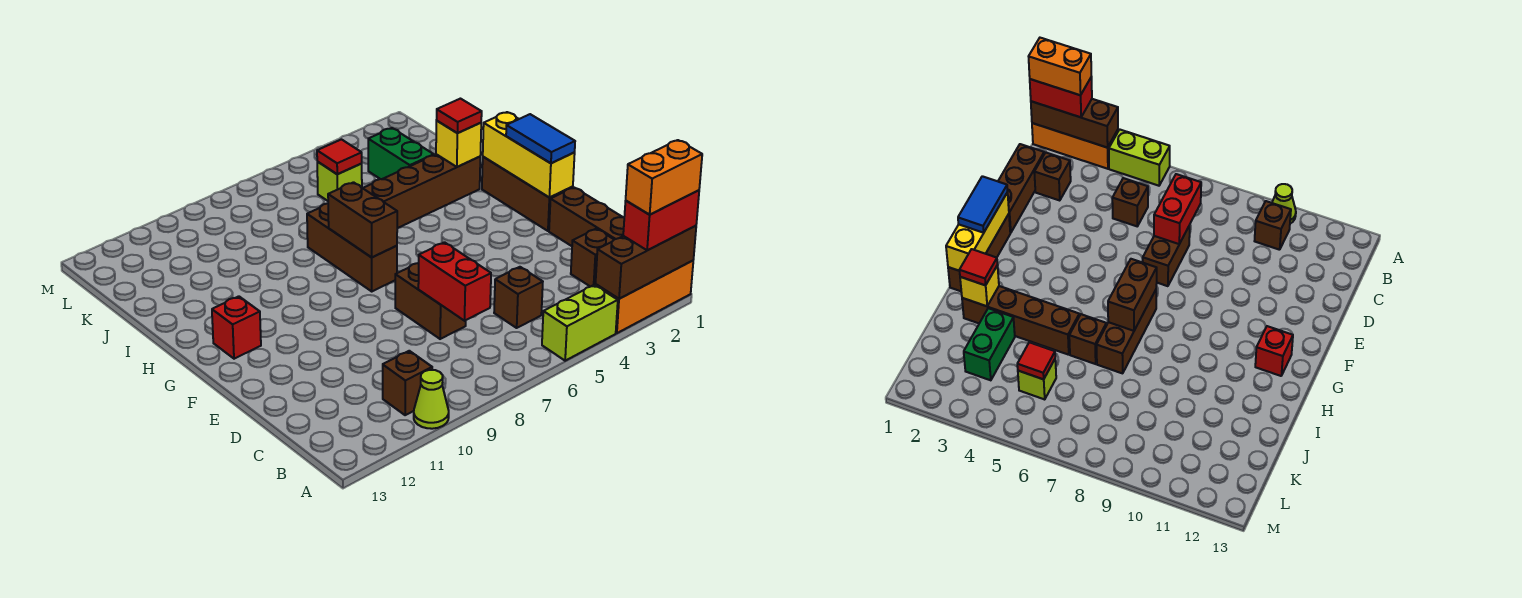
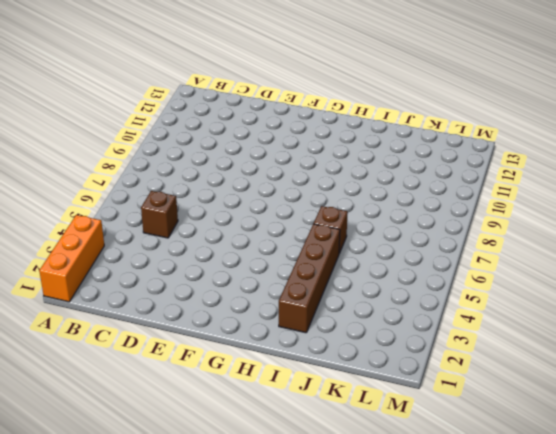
none -> lime brick A4:A5 level 1
none -> lime cone A10 level 1
none -> brown brick B10 level 1

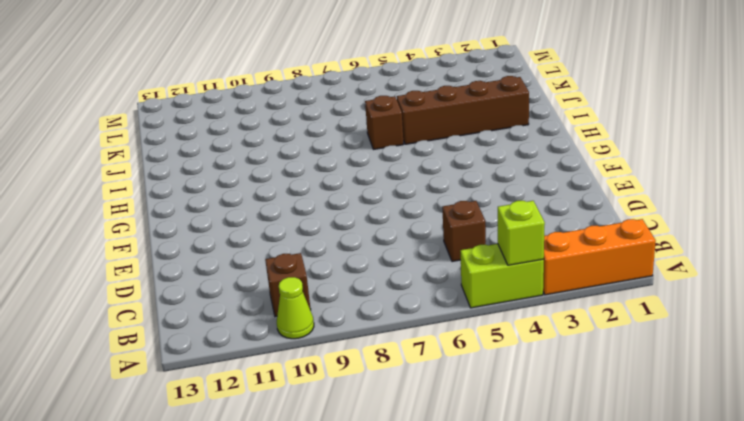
lime brick A4 level 2 -> lime brick K5 level 1
none -> brown brick C1:E1 level 1
none -> brown brick C2 level 1
none -> brown brick D7:E7 level 1

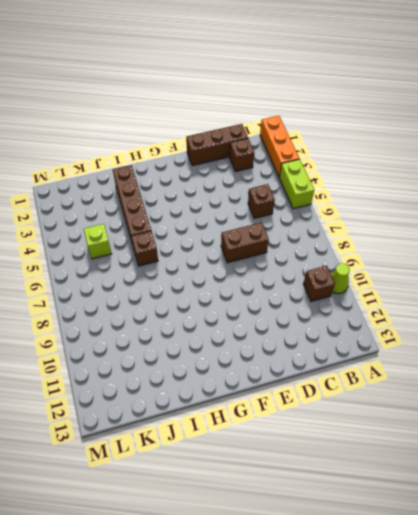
none -> brown brick F1:H1 level 1
none -> brown brick G7:I7 level 1
none -> red brick G12 level 1

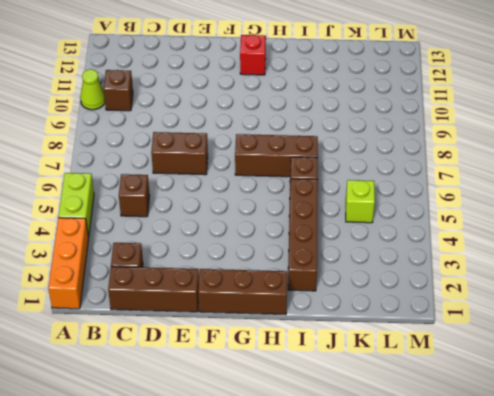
none -> green brick J3:K3 level 1
none -> brown brick A1:A3 level 2
none -> red brick C7:D7 level 2

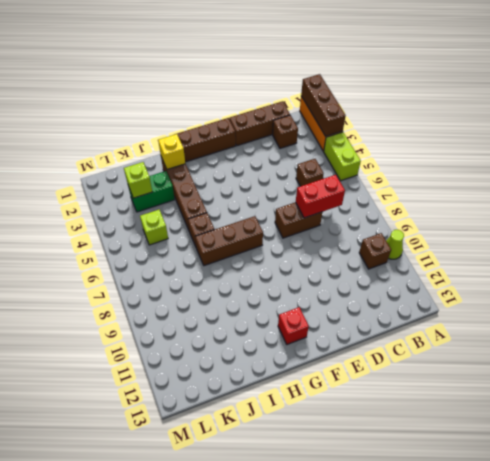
lime brick K3 level 2 -> none
none -> yellow brick F1:H1 level 2
none -> brown brick G7:H7 level 2
none -> red tile K5 level 2

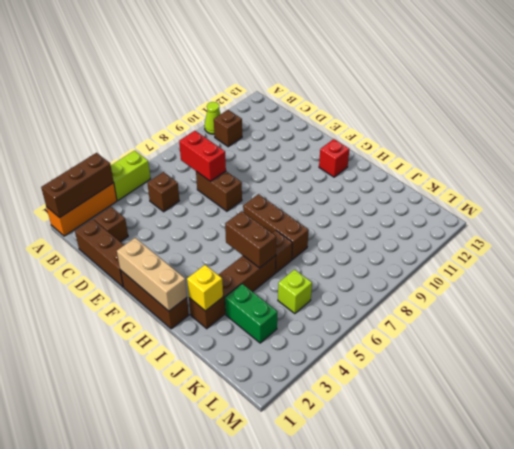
tan brick F1:H1 level 2 -> yellow brick F1:H1 level 2
brown brick H5:I5 level 2 -> brown brick G7:H7 level 2
none -> red tile K5 level 2
none -> red brick A1:A2 level 3
none -> blue tile F1:G1 level 3

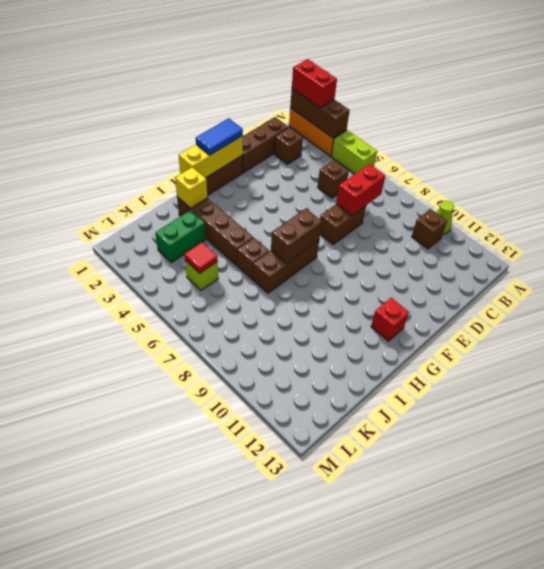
none -> red tile I2 level 3
none -> orange brick A1:A2 level 4

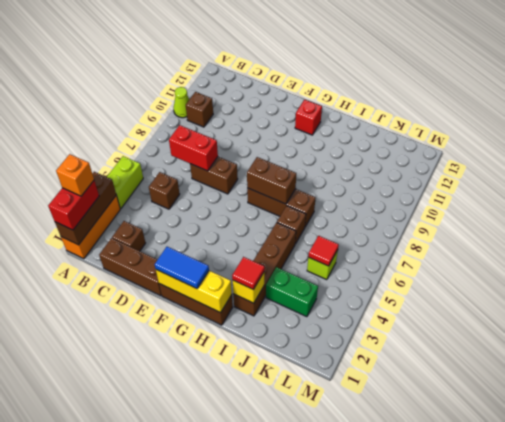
orange brick A2 level 4 -> orange brick A1:A2 level 4

